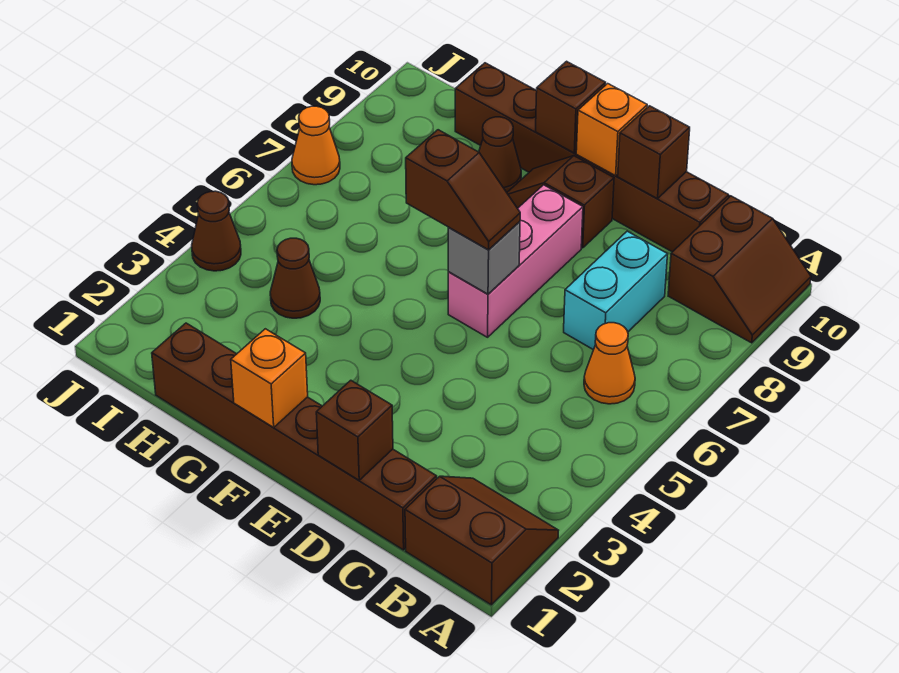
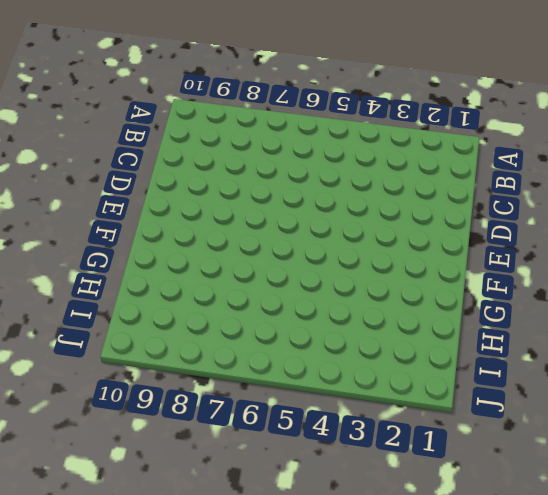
none -> brown slope A1:B2 level 1 top 1
none -> brown slope A9:B10 level 1 top B
none -> orange cone B6 level 1

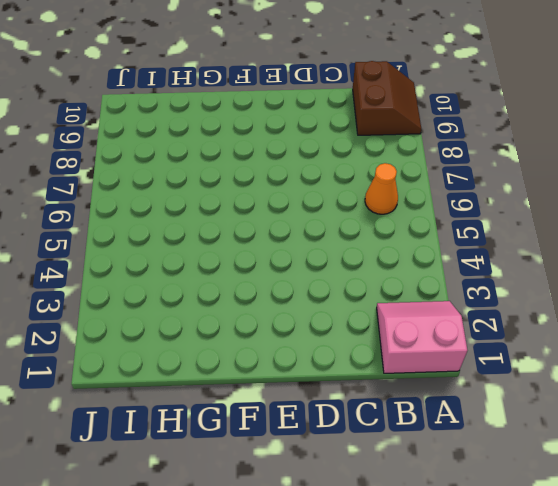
pink slope A1:B2 level 1 top 1 -> brown slope A1:B2 level 1 top 1
none -> brown brick C1:H1 level 1
none -> cyan brick C7:C8 level 1
none -> brown brick C10:H10 level 1

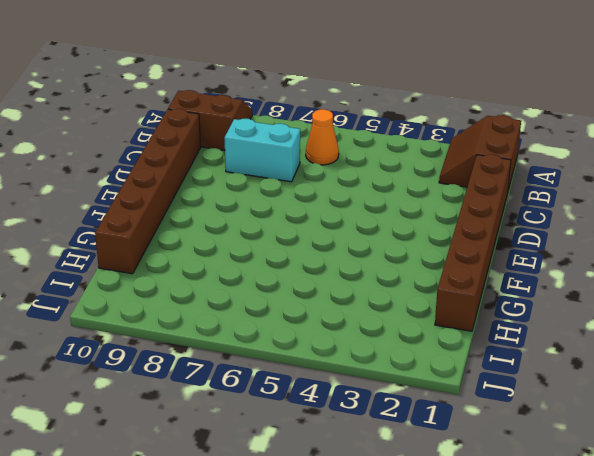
none -> pink brick E6:E8 level 1
none -> brown slope E9:F9 level 1 top E
none -> brown cone G9 level 1

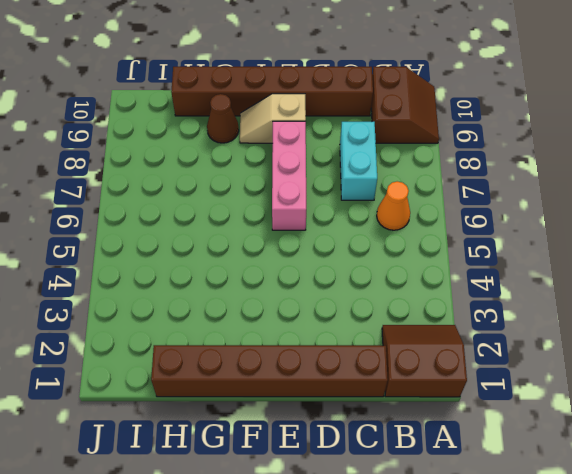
tan slope E9:F9 level 1 top E -> brown slope E9:F9 level 1 top E
none -> brown cone H4 level 1
none -> brown cone J4 level 1
none -> orange cone J7 level 1

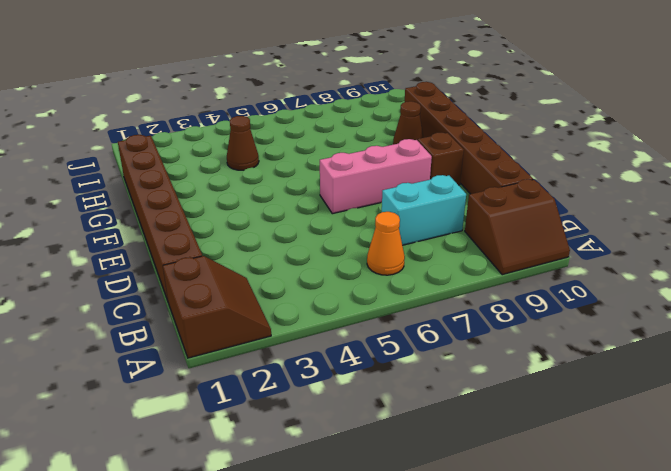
none -> brown cone J4 level 1
none -> orange cone J7 level 1
none -> brown brick D1 level 2

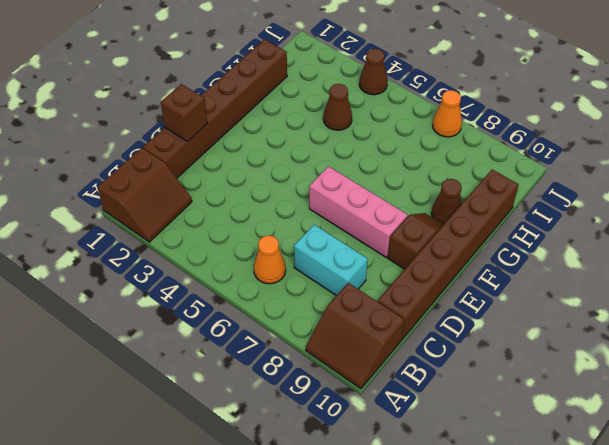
none -> brown brick D10 level 2
none -> grey brick E6 level 2
none -> orange brick E10 level 2

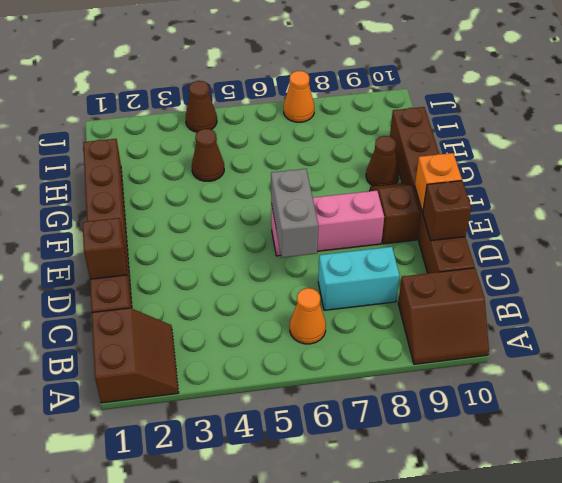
grey brick D6:E6 level 2 -> grey brick E6 level 2
none -> orange brick F1 level 2
none -> brown brick F10 level 2
none -> brown slope E6:F6 level 3 top F

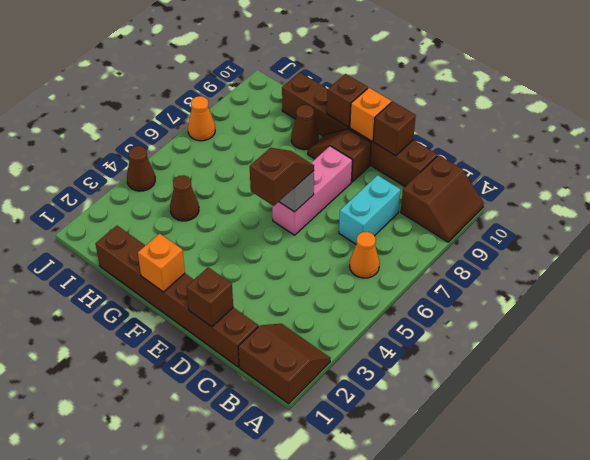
brown slope E5:E6 level 3 top 5 -> brown slope E6:F6 level 3 top F

